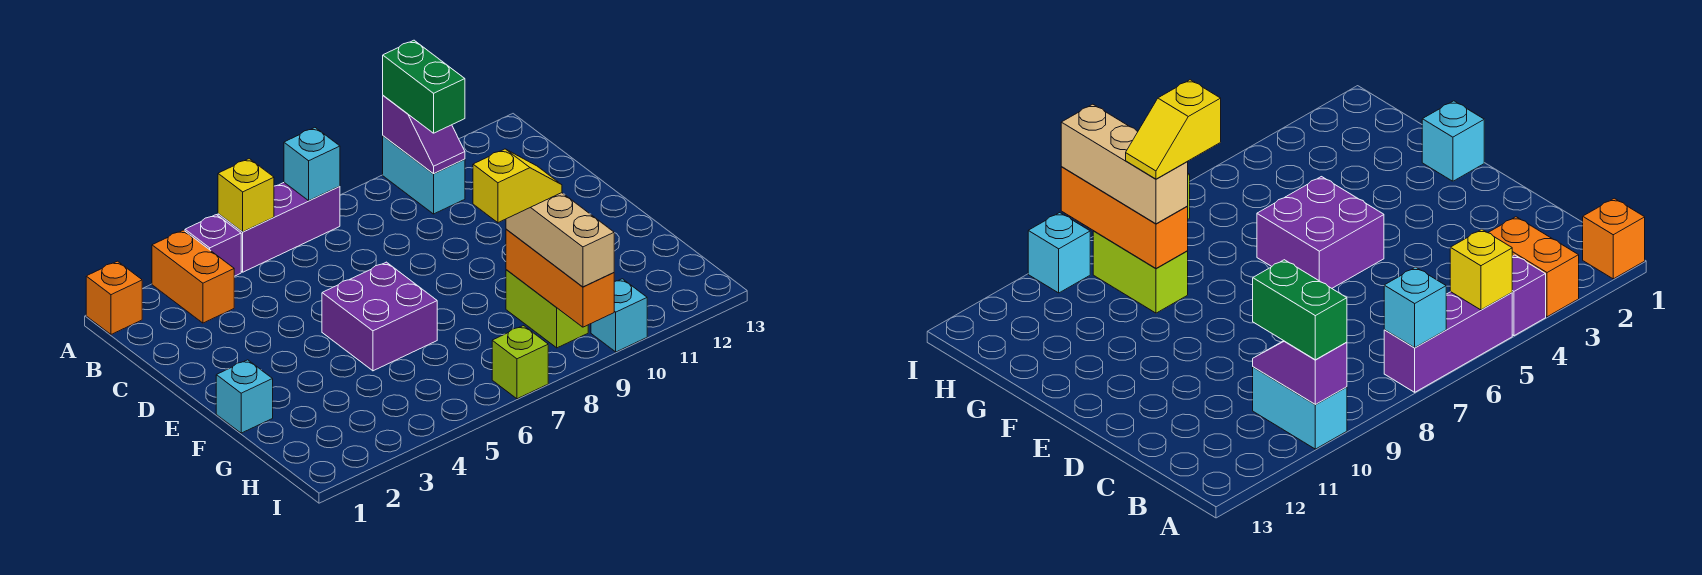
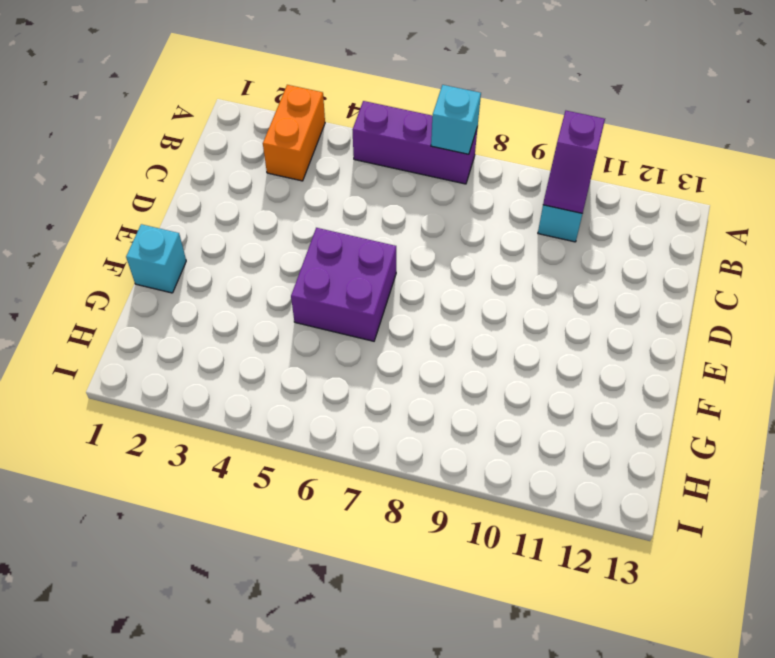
none -> orange brick A1 level 1
none -> purple brick A4 level 1
none -> lime brick G9:H9 level 1

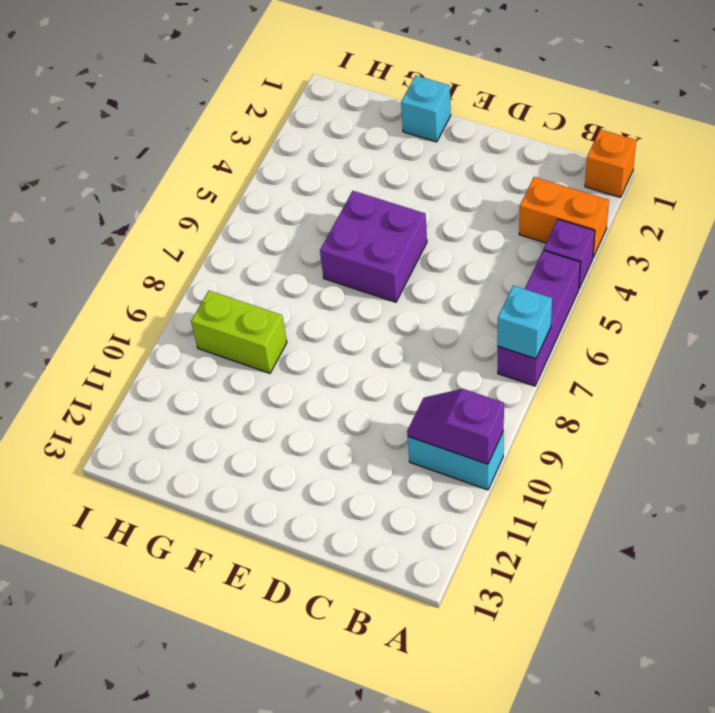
none -> lime brick I7 level 1
none -> cyan brick I10 level 1
none -> yellow brick A5 level 2

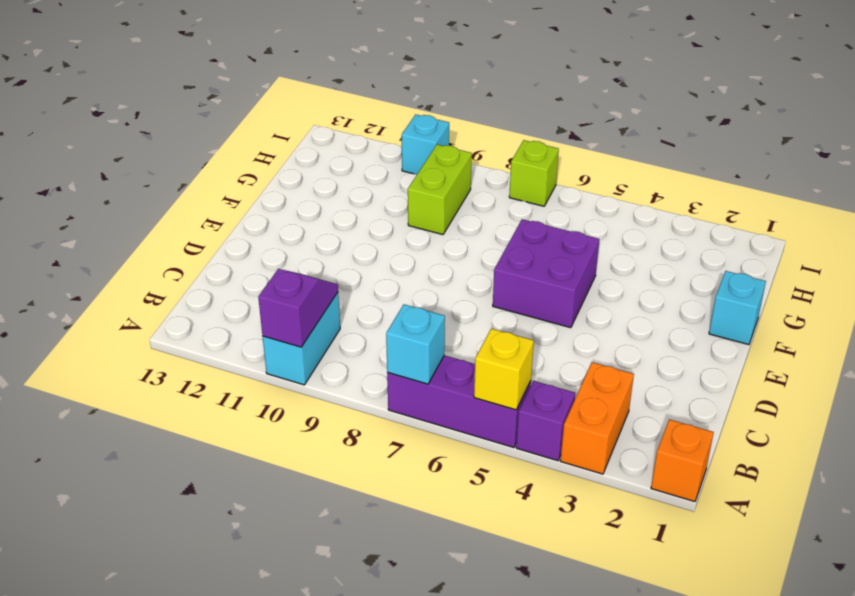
none -> orange brick G9:I9 level 2
none -> green brick A10:B10 level 3
none -> tan brick G9:I9 level 3

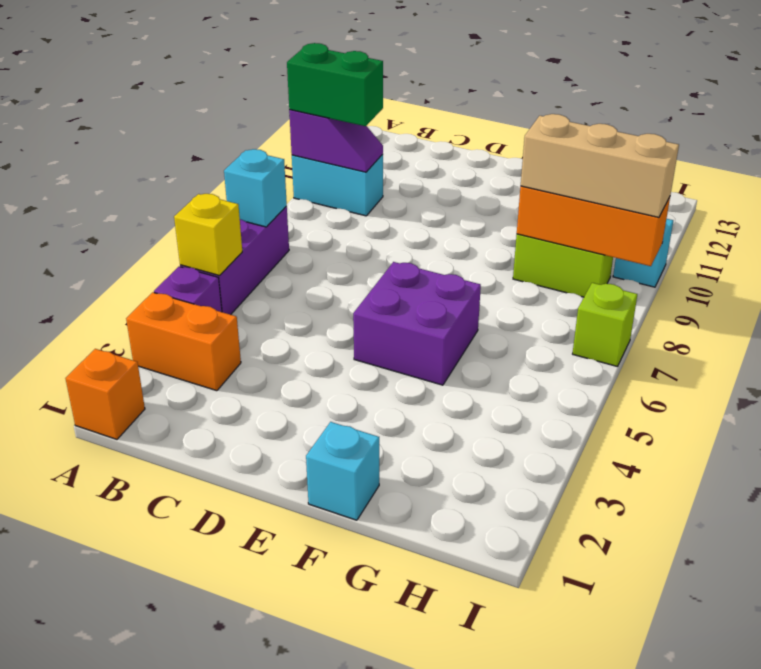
none -> yellow slope G8:G9 level 4 top 8

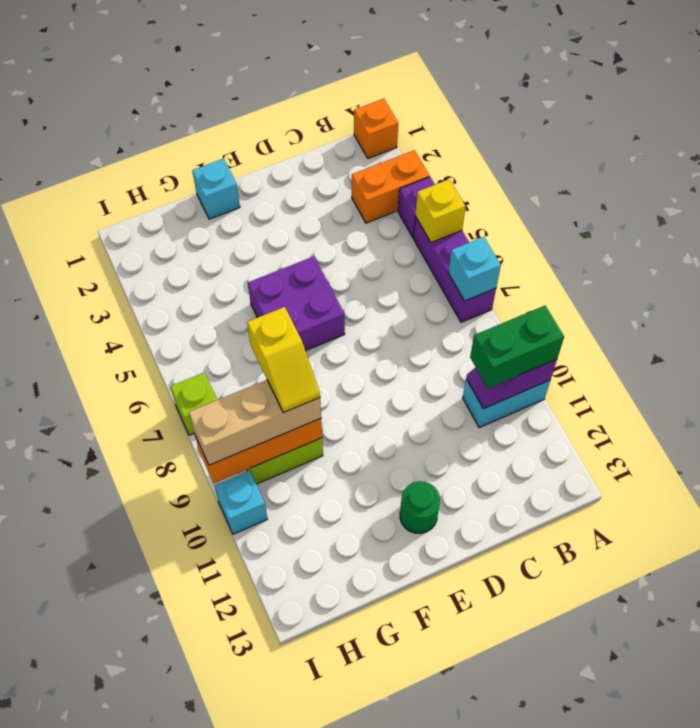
green round brick E12 level 1 -> none

